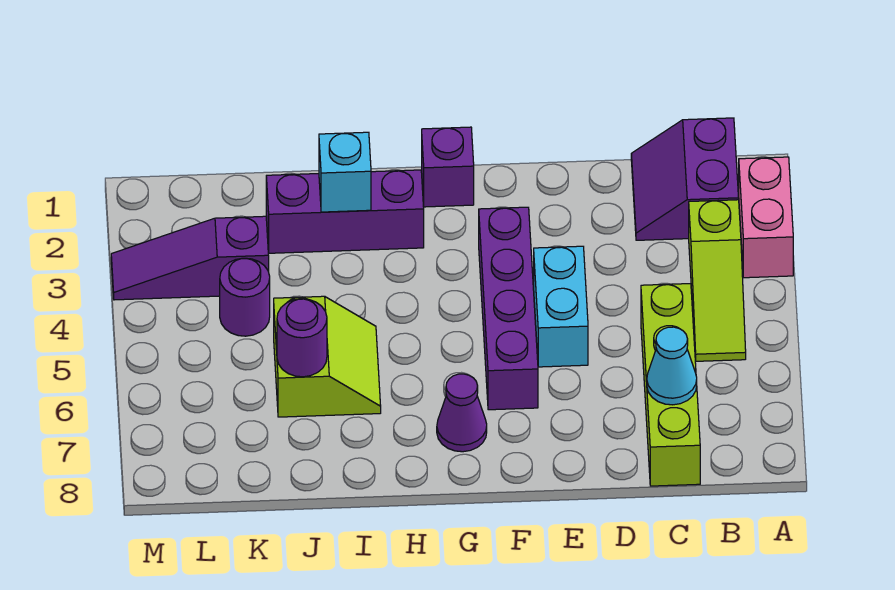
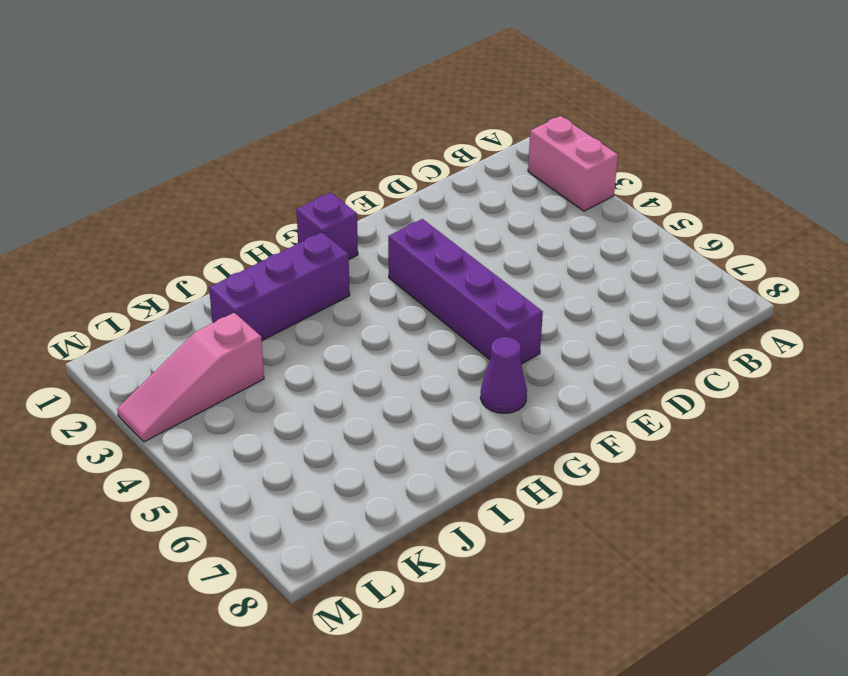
pink slope K3:M3 level 1 top K -> purple slope K3:M3 level 1 top K
none -> purple slope B1:C2 level 1 top B
none -> lime slope B3:B5 level 1 top 3
none -> lime brick C5:C8 level 1

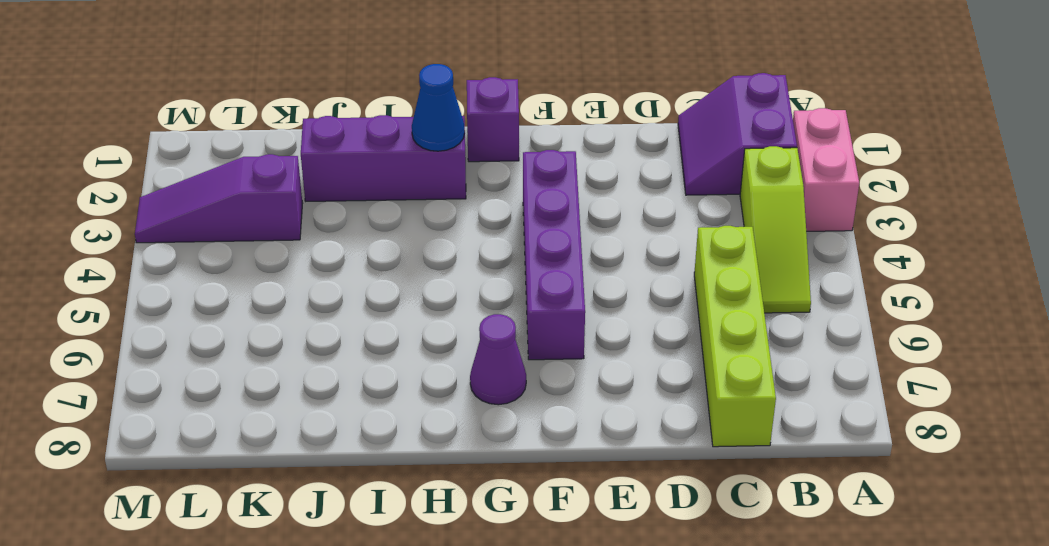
blue cone H2 level 2 -> none
none -> cyan brick E4:E5 level 1
none -> lime slope I5:J6 level 1 top J
none -> purple round brick K4 level 1

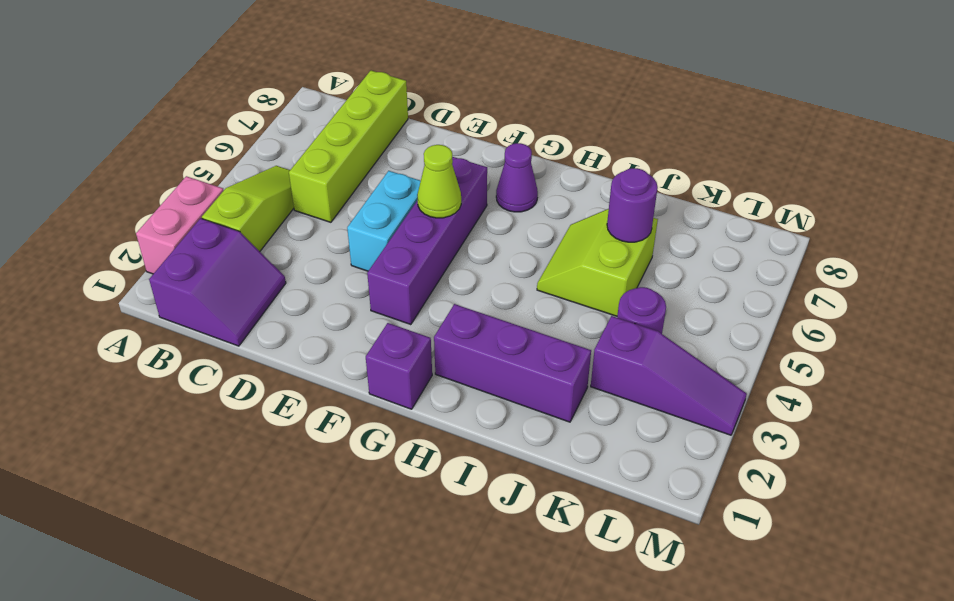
lime cone F5 level 2 -> none
none -> cyan cone C7 level 2
none -> cyan brick I2 level 2

